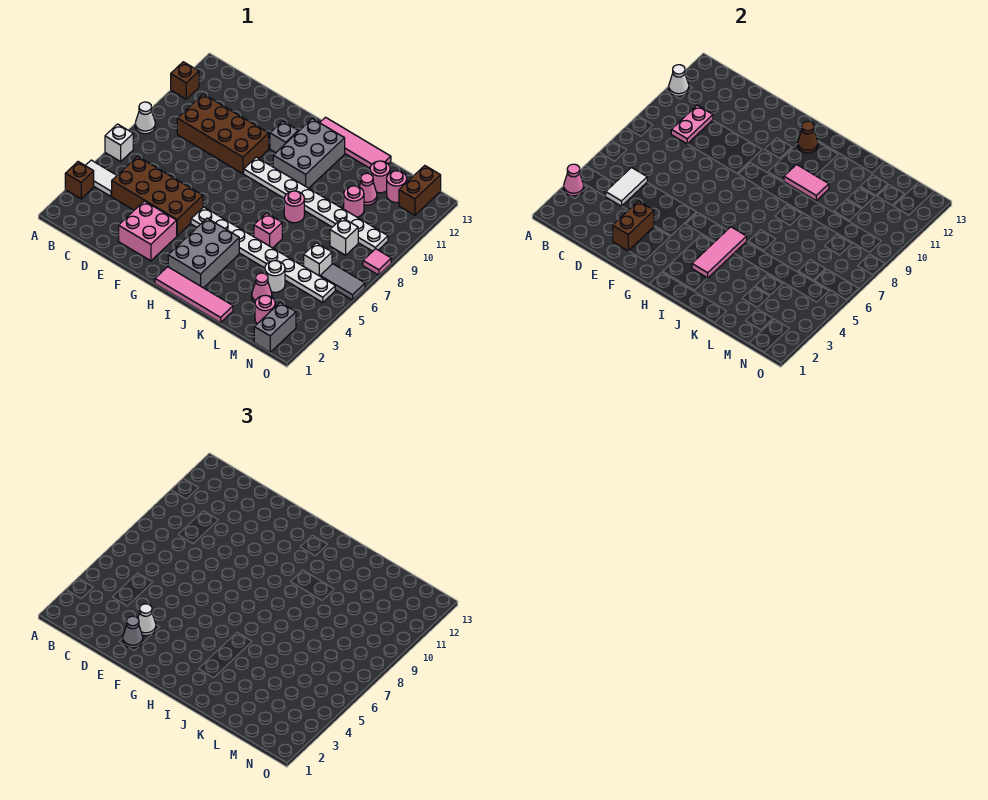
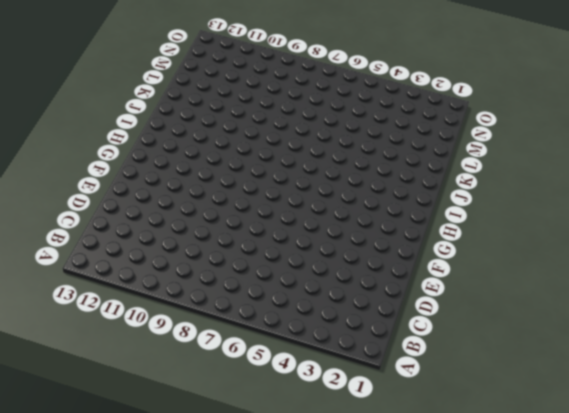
none -> brown brick A3 level 1
none -> white tile A4:B4 level 1
none -> white brick A6 level 1
none -> white cone A8 level 1

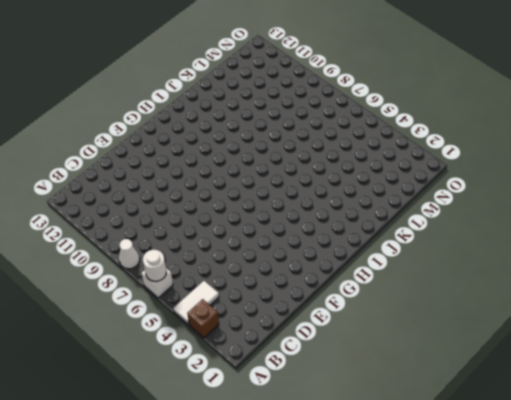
white round brick A6 level 2 -> white round brick L4 level 1
none -> brown brick A11 level 1
none -> brown brick C4:F5 level 1
none -> brown brick C9:F10 level 1
none -> pink brick E2:F3 level 1

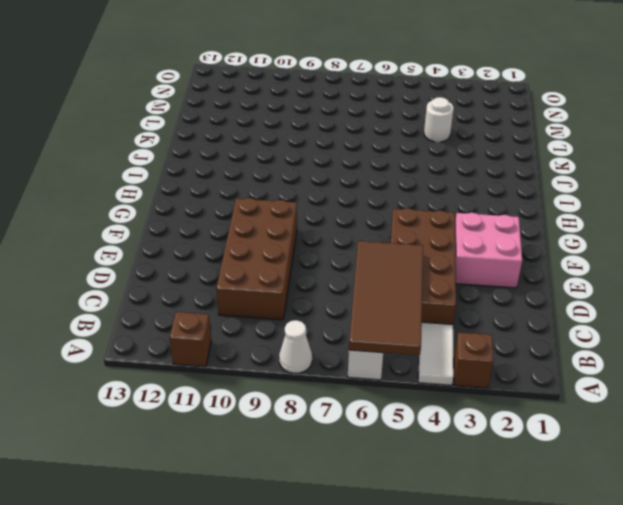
brown tile A5:D6 level 2 -> white tile C4:C5 level 2
none -> white plate G5:N5 level 1
none -> white plate G9:N9 level 1
none -> grey brick G11 level 1
none -> pink tile H1:K1 level 1

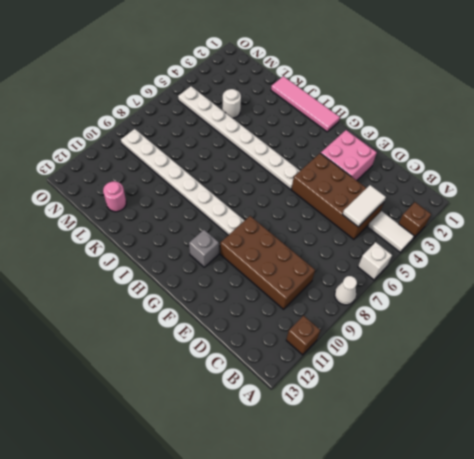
none -> grey brick H2:I4 level 1
none -> grey brick H10:I12 level 1
none -> pink tile H13:K13 level 1
none -> pink brick J6 level 1

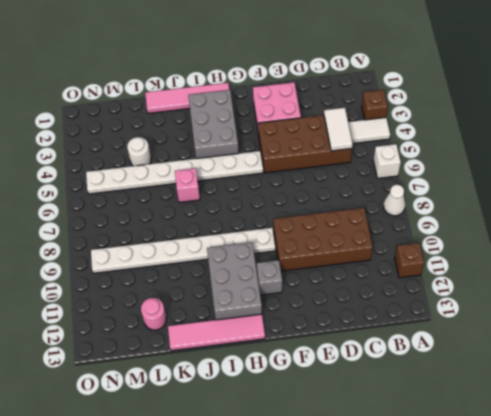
none -> pink round brick J8 level 1
none -> pink cone L3 level 1
none -> pink round brick L10 level 1
none -> pink cone L11 level 1

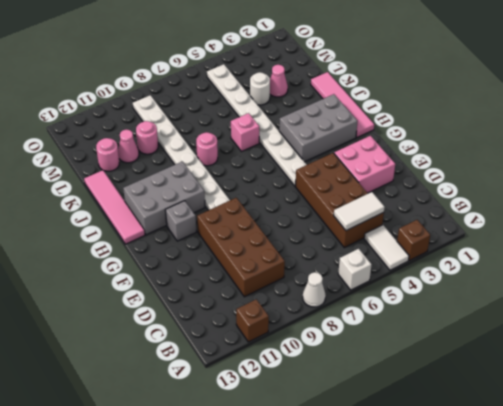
none -> pink round brick M2 level 1
none -> white brick M6 level 1
none -> white brick M8 level 1
none -> pink round brick M12 level 1

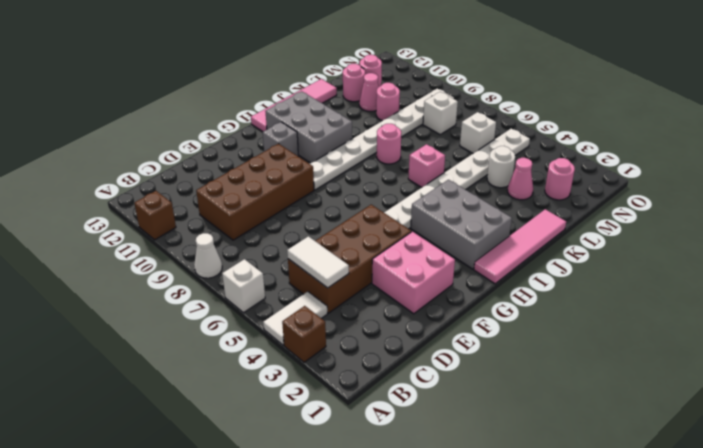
none -> grey brick N1:N2 level 1
none -> grey tile N6:O6 level 1
none -> brown brick N12:N13 level 1
none -> pink tile O8 level 1

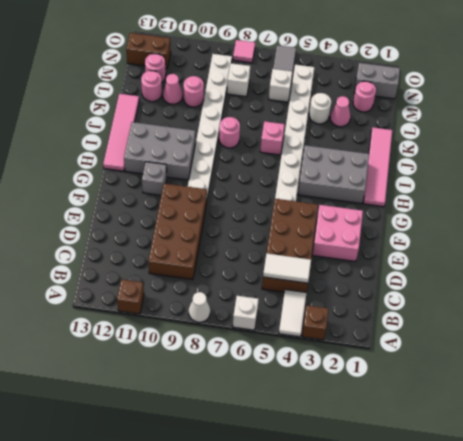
none -> pink cone A3 level 2
none -> white cone A11 level 2
none -> pink plate C9:C10 level 2
none -> brown brick E2:E3 level 2

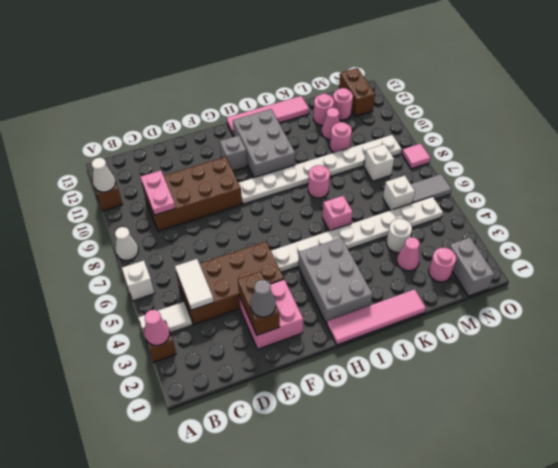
none -> brown cone H12 level 2
none -> pink tile I3:I5 level 2
none -> pink tile I10:J10 level 2
none -> white cone E3 level 3

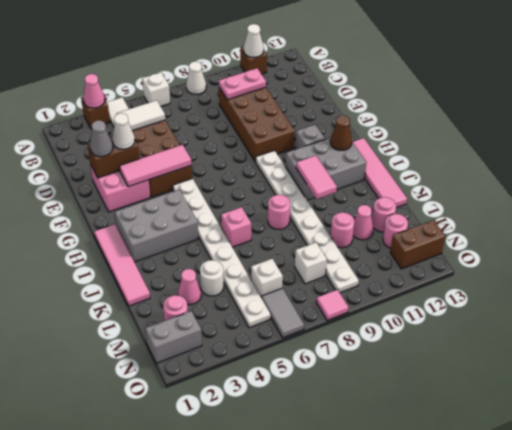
pink tile F3:F5 level 2 -> pink tile I3:I5 level 2

